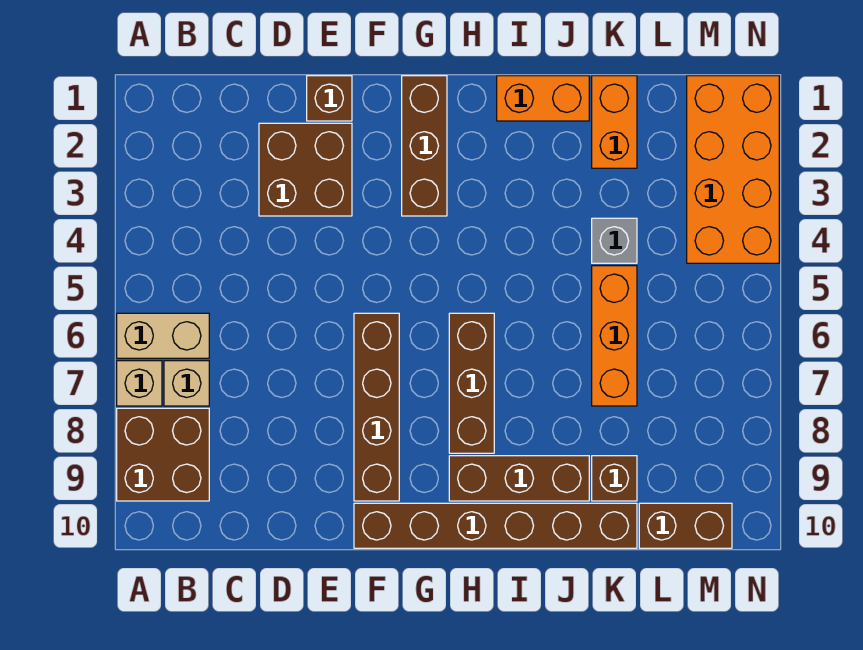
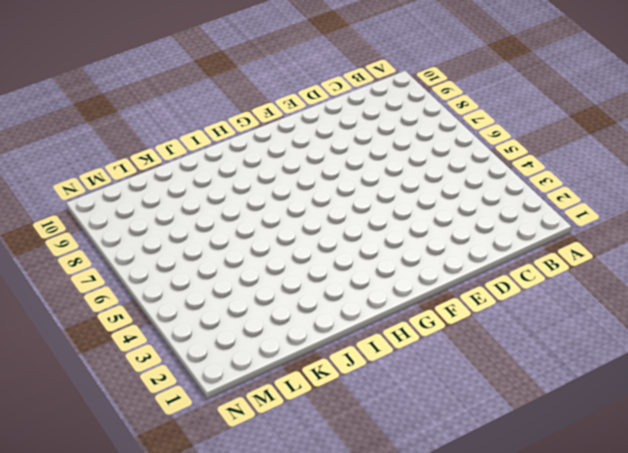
none -> tan brick A6:B6 level 1
none -> tan brick A7 level 1
none -> brown brick A8:B9 level 1

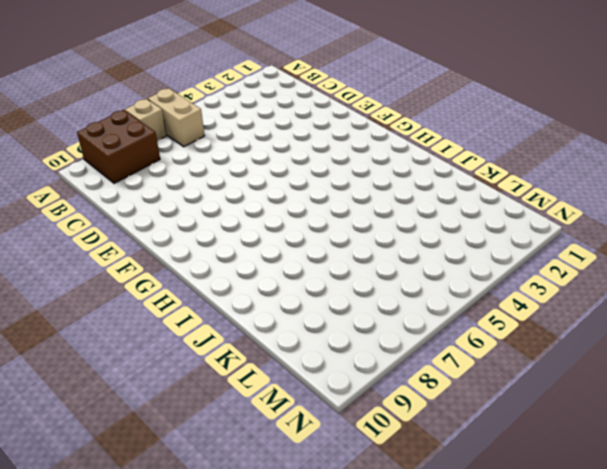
none -> tan brick B7 level 1
none -> brown brick D2:E3 level 1
none -> brown brick E1 level 1

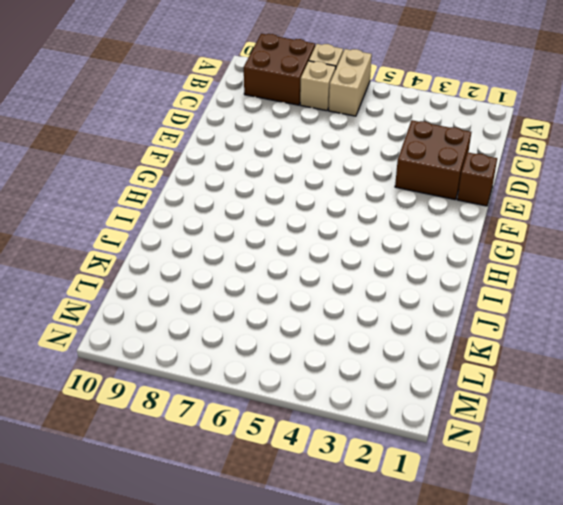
none -> brown brick F6:F9 level 1
none -> brown brick F10:K10 level 1
none -> brown brick G1:G3 level 1

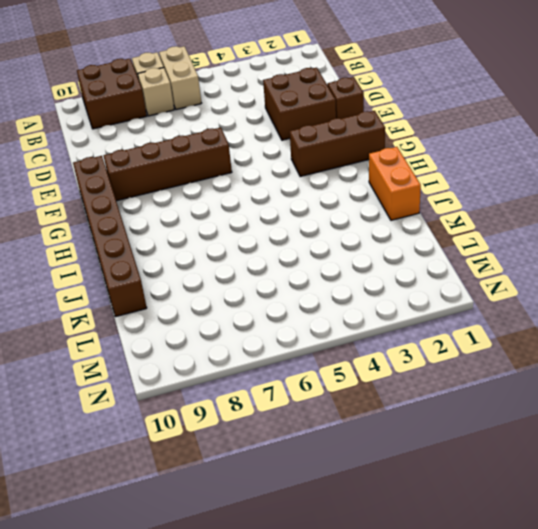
none -> brown brick H6:H8 level 1
none -> brown brick H9:J9 level 1
none -> orange brick K1:K2 level 1

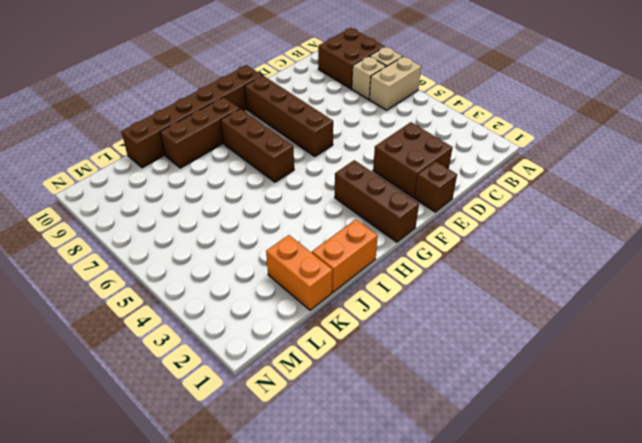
none -> grey brick K4 level 1
none -> orange brick K5:K7 level 1
none -> brown brick K9 level 1

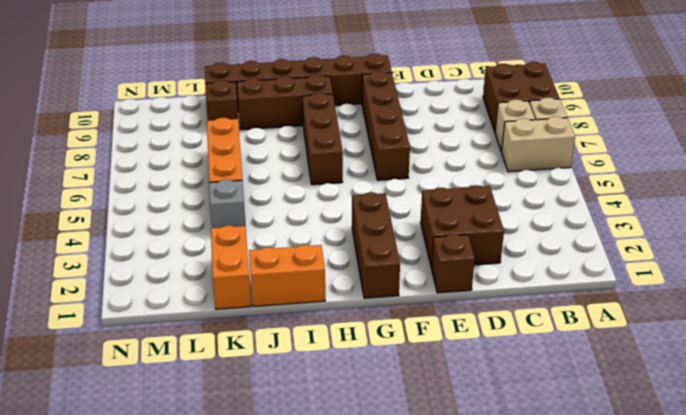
none -> brown brick L10:M10 level 1
none -> orange brick M1:N4 level 1

